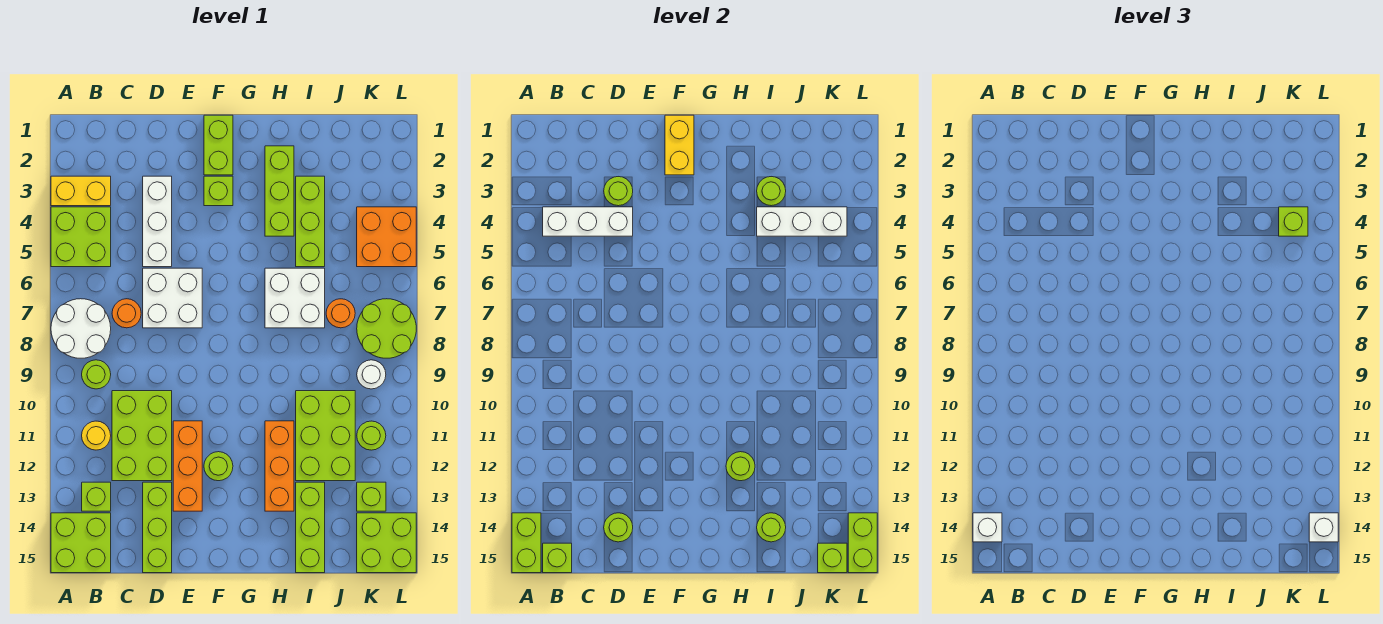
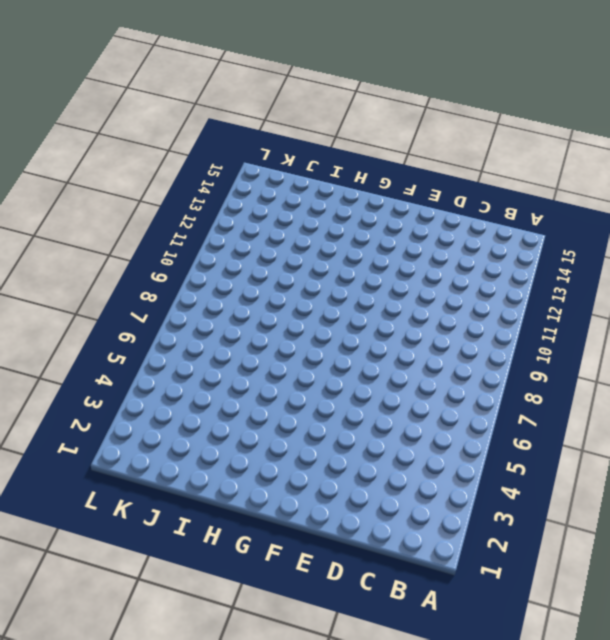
none -> yellow brick A3:B3 level 1
none -> lime brick A4:B5 level 1
none -> white round brick A7:B8 level 1
none -> lime brick A14:B15 level 1

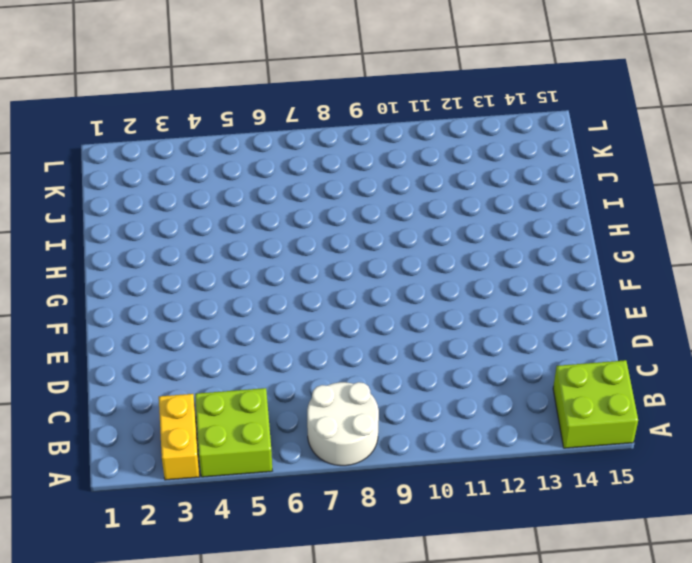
none -> lime round brick B9 level 1
none -> yellow round brick B11 level 1
none -> lime brick B13 level 1
none -> orange round brick C7 level 1

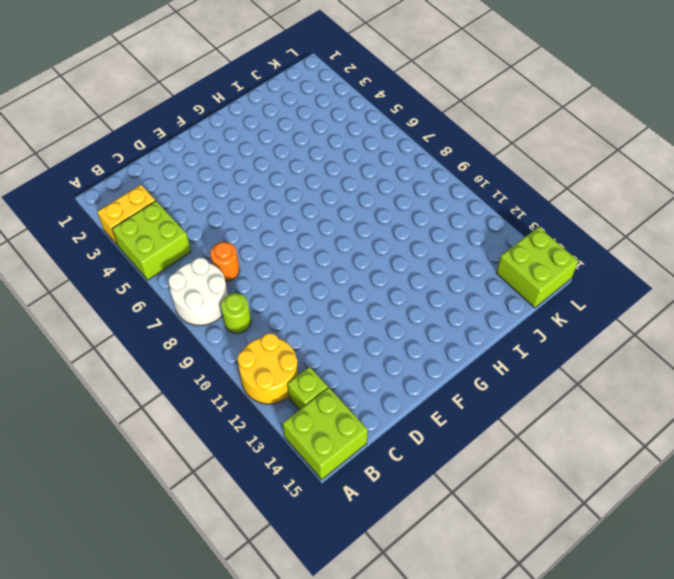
yellow round brick A11:B12 level 1 -> yellow round brick B11 level 1
none -> lime brick C10:D12 level 1
none -> white brick D3:D5 level 1
none -> white brick D6:E7 level 1
none -> lime brick D13:D15 level 1

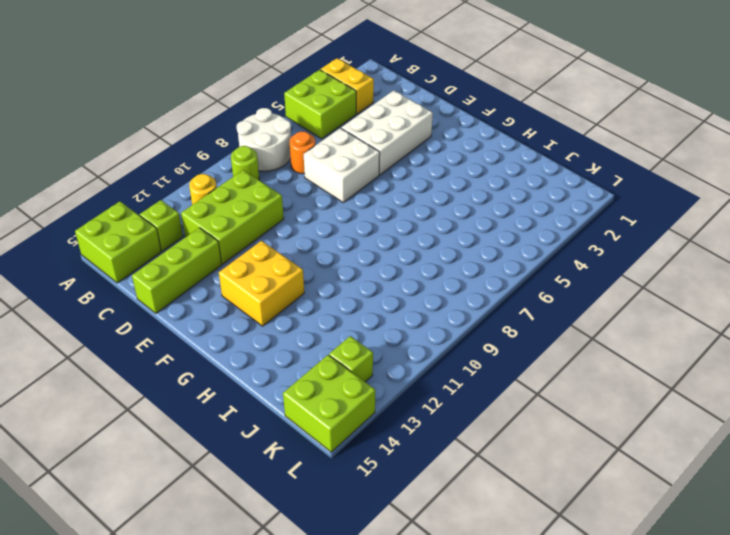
white brick D3:E5 level 1 -> white brick D3:D5 level 1
yellow brick F12:G13 level 1 -> lime round brick F12 level 1
none -> orange brick E11:E13 level 1
none -> lime brick F1:F2 level 1
none -> lime brick F3 level 1
none -> lime brick H2:H4 level 1

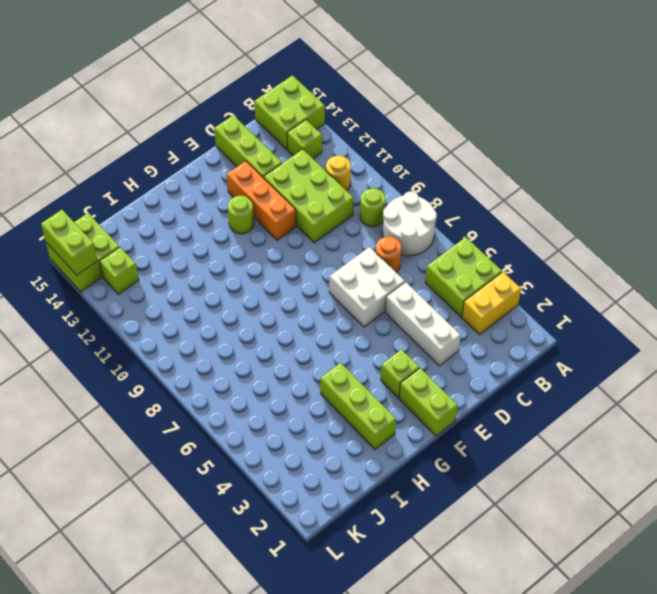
none -> white brick H6:I7 level 1
none -> orange brick H11:H13 level 1
none -> lime brick I3:I5 level 1
none -> lime brick I10:J12 level 1

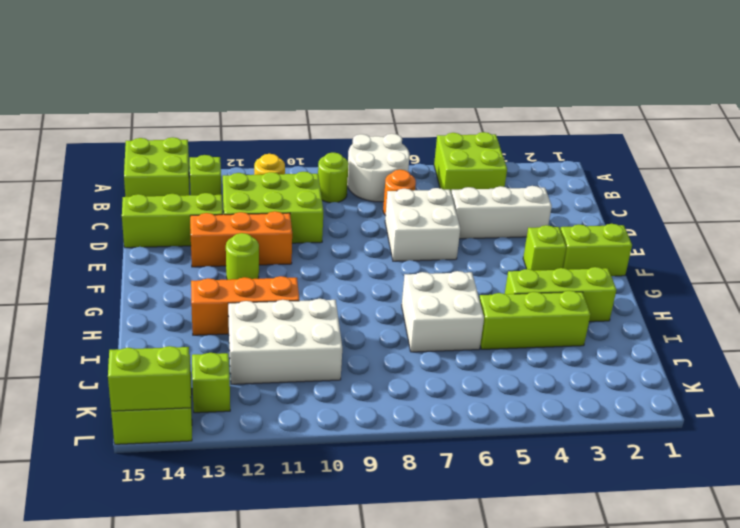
white brick I10:J12 level 1 -> lime brick I10:J12 level 1
none -> yellow brick A3:B3 level 1
none -> lime brick I13:I15 level 1
none -> orange round brick J7 level 1
none -> orange brick K4:L5 level 1

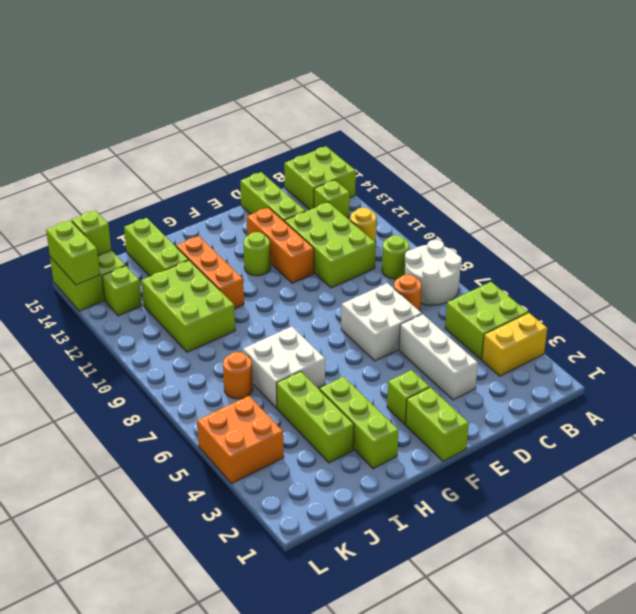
none -> lime round brick K7:L8 level 1
none -> white round brick K9 level 1
none -> lime round brick K11 level 1
none -> lime brick A14:A15 level 2

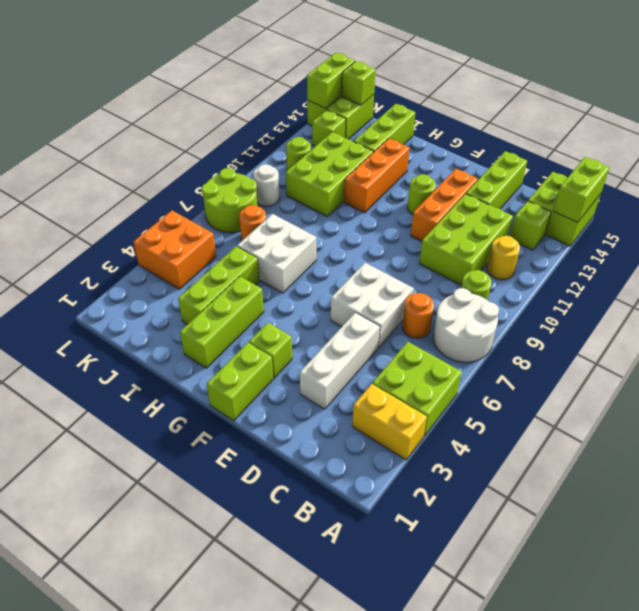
none -> white brick B4:D4 level 2
none -> lime brick B15 level 2
none -> lime round brick D3 level 2
none -> lime round brick D14 level 2

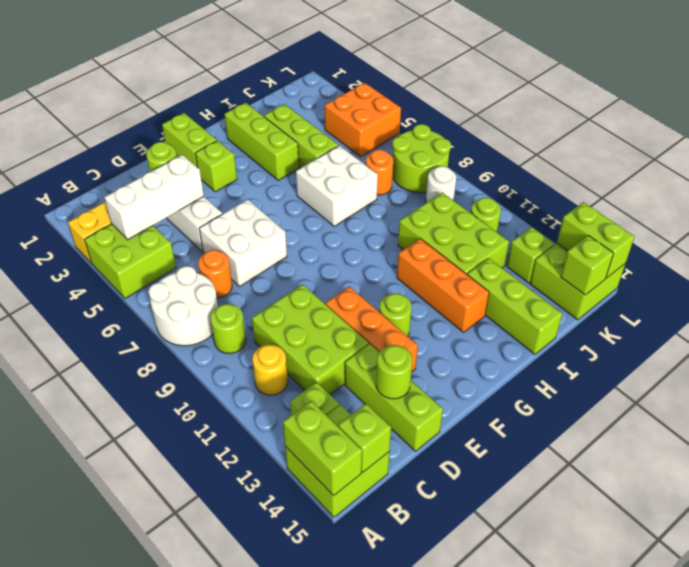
none -> yellow brick F1:F2 level 2
none -> lime round brick H12 level 2
none -> lime round brick I3 level 2
none -> white brick I4:K4 level 2

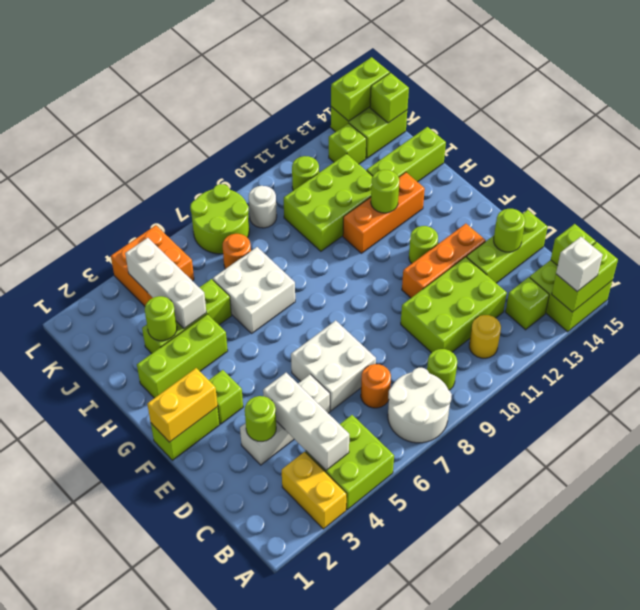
none -> lime round brick I14 level 2
none -> lime brick K4 level 3
none -> white brick L14 level 3

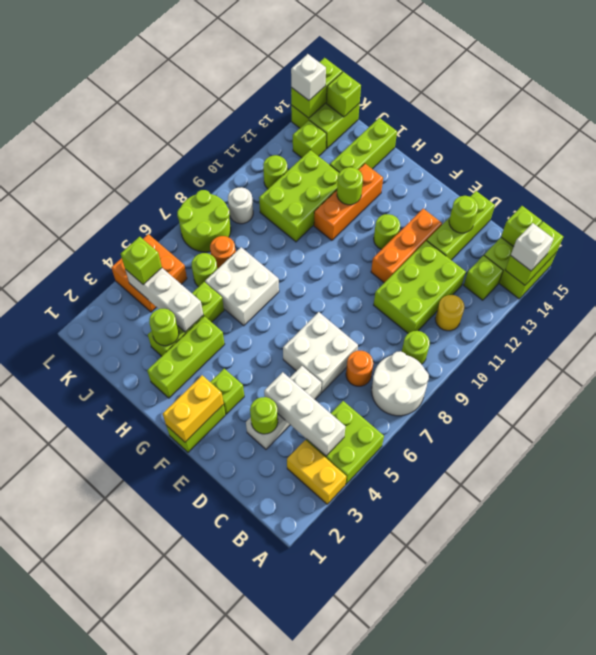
lime round brick J6 level 1 -> lime round brick I14 level 2

